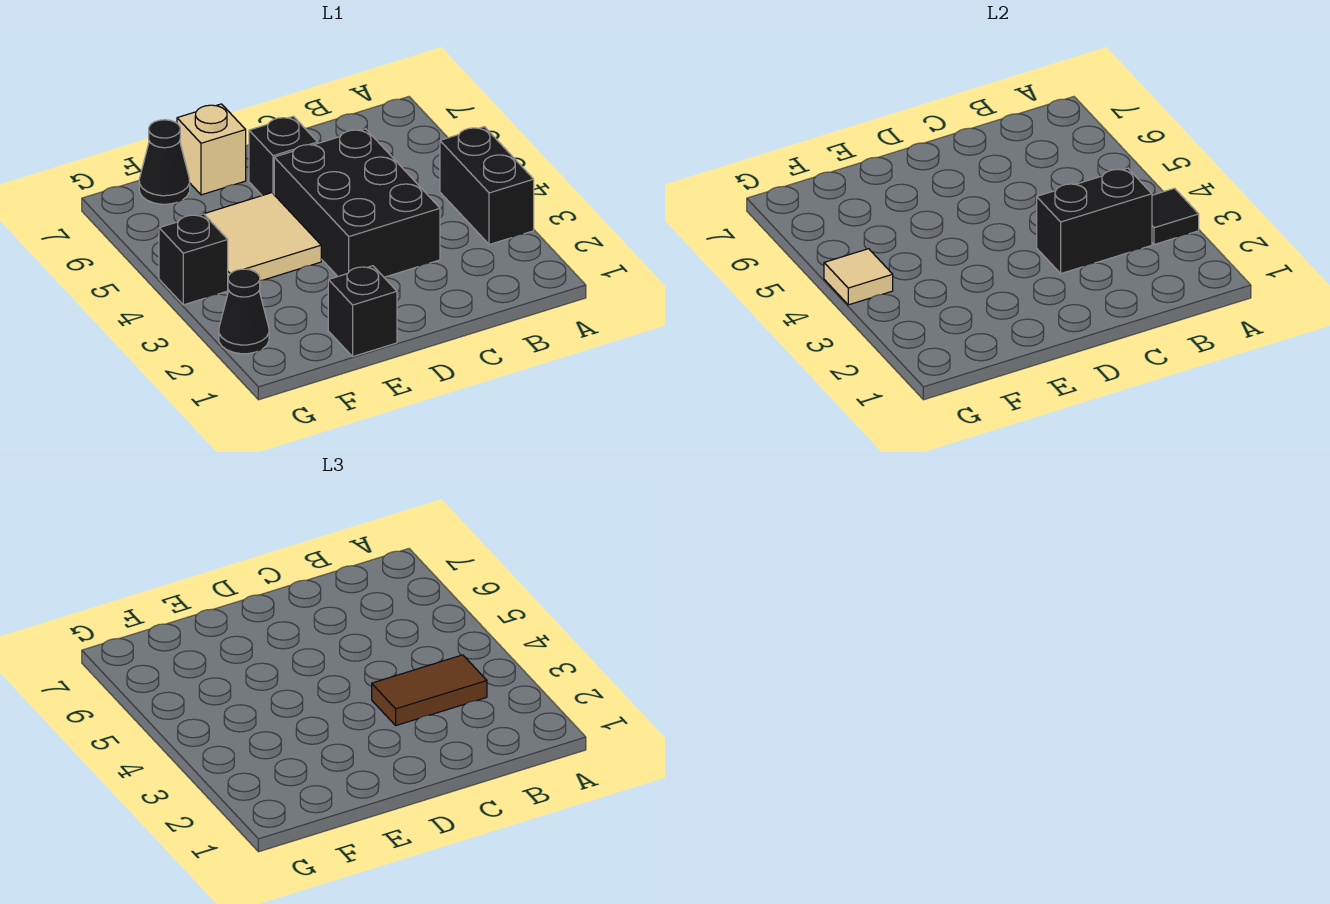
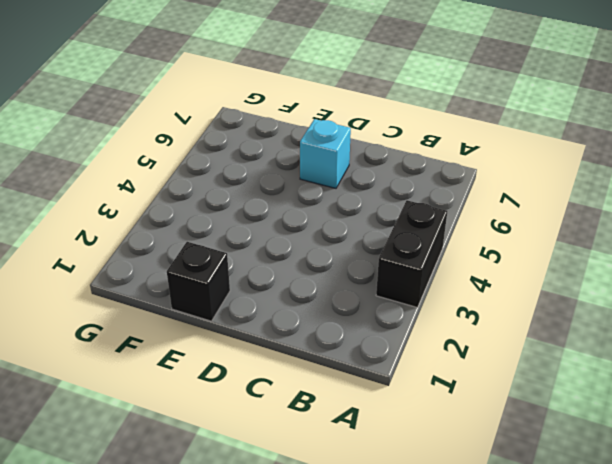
cyan brick D6 level 1 -> black brick D6 level 1
none -> black brick C3:D5 level 1
none -> tan tile E4:F5 level 1
none -> tan brick E7 level 1

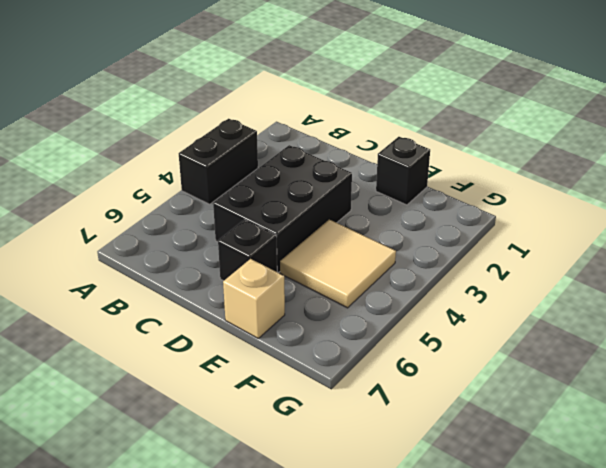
none -> black cone F7 level 1
none -> black cone G2 level 1
none -> black brick G4 level 1

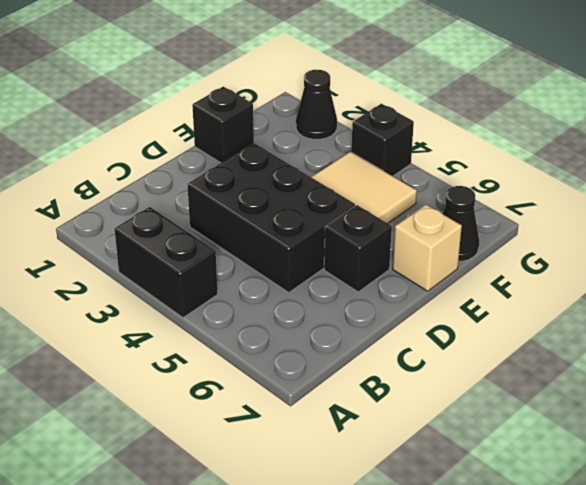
none -> black tile A3 level 2
none -> black brick B3:C3 level 2
none -> tan tile G4 level 2

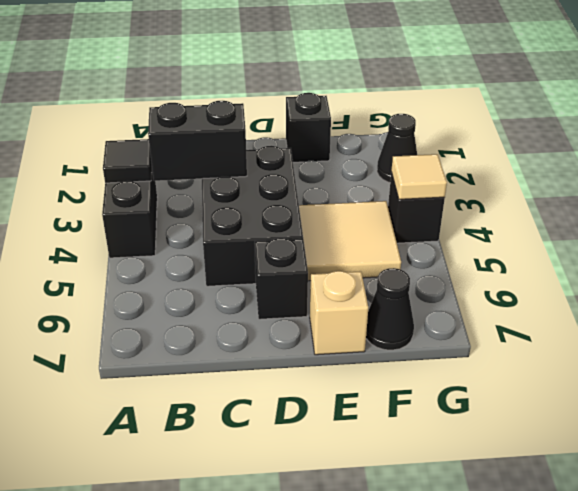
none -> brown tile B3:C3 level 3

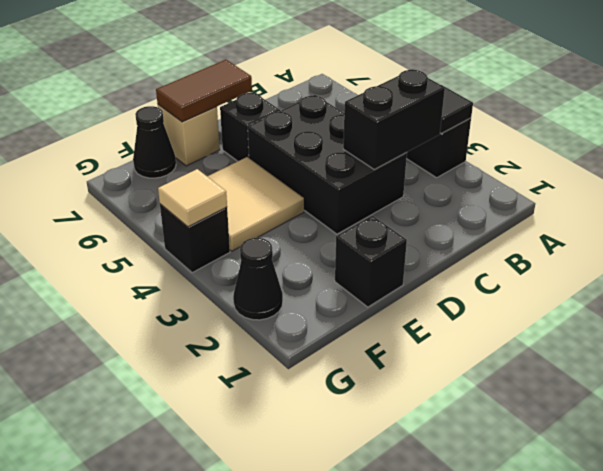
brown tile D7:E7 level 2 -> brown tile B3:C3 level 3

